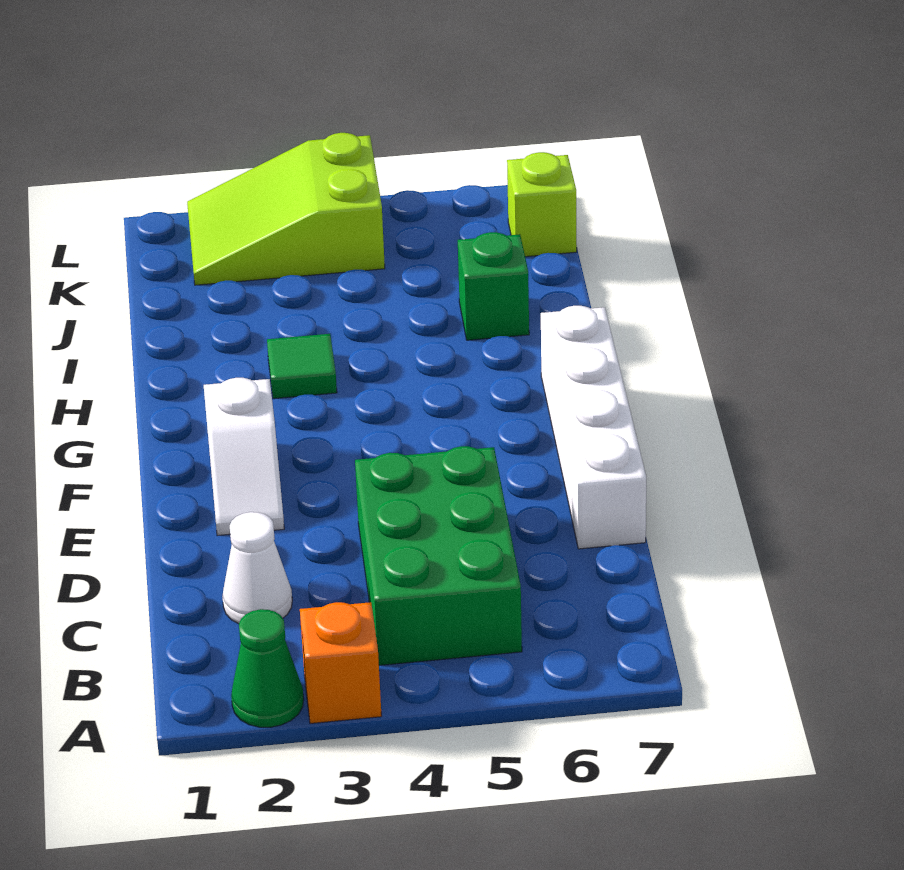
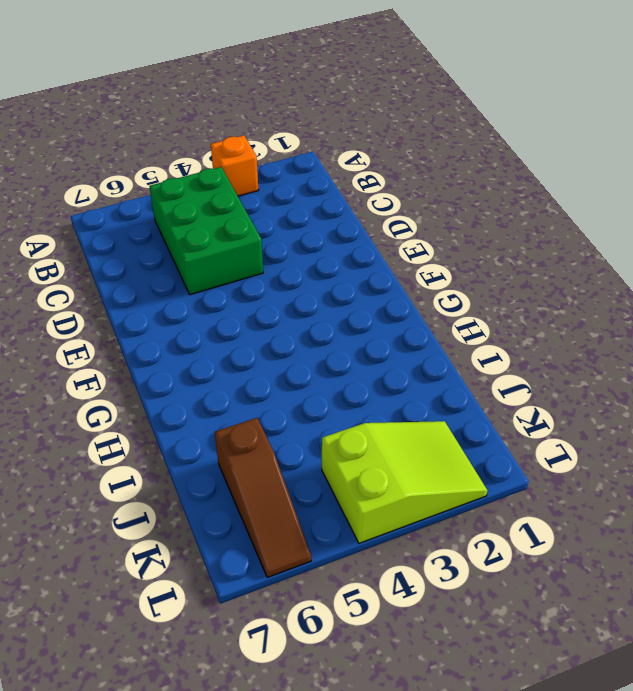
brown slope J6:L6 level 1 top J -> none
none -> green cone A2 level 1
none -> white cone C2 level 1

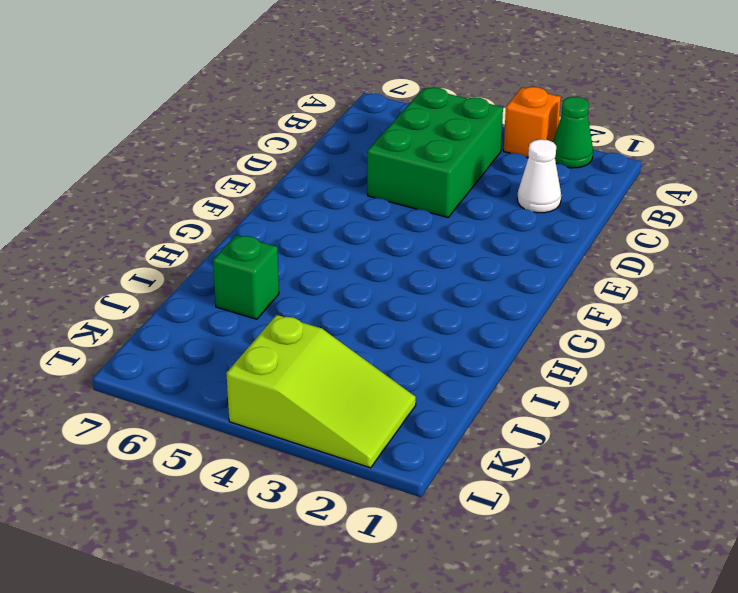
none -> white brick D7:G7 level 1
none -> white slope E2:F2 level 1 top F

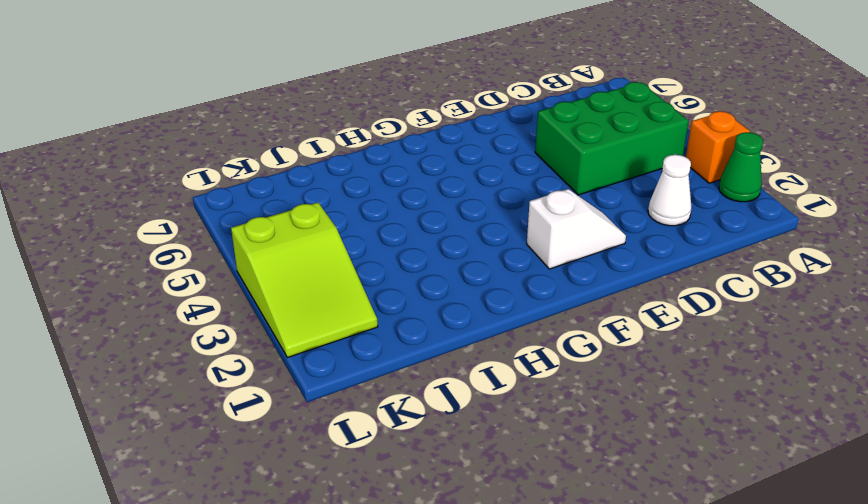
none -> white brick D7:G7 level 1
none -> green tile H3 level 1

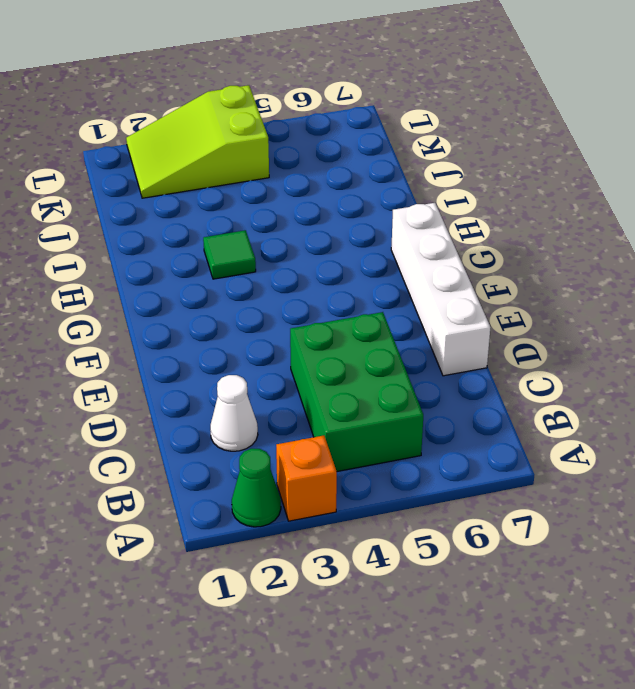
none -> white slope E2:F2 level 1 top F
none -> green brick I6 level 1

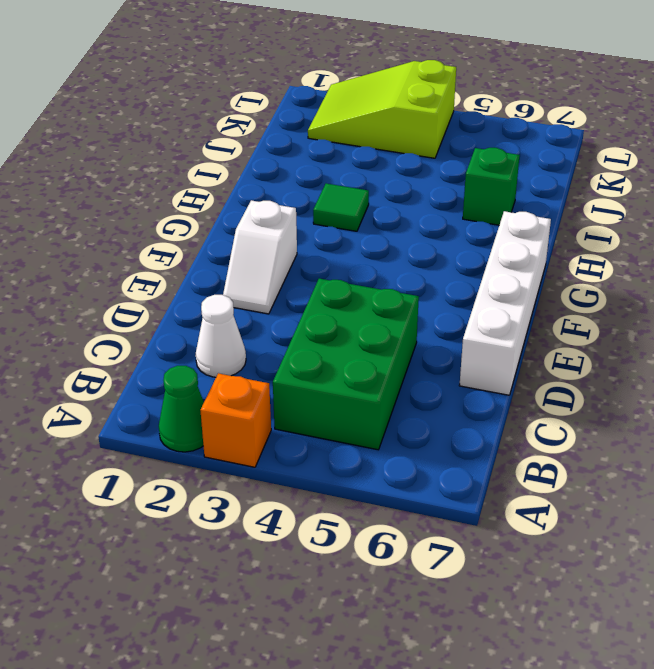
none -> lime brick K7 level 1

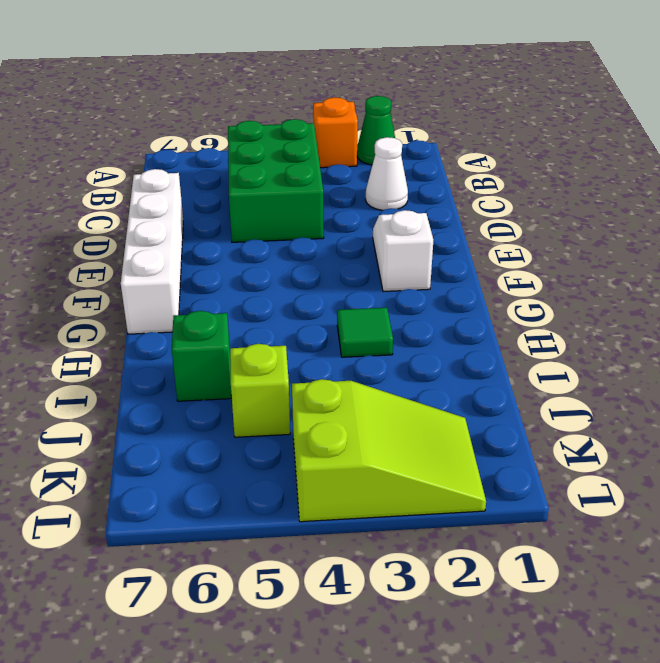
lime brick J5 level 1 -> lime brick K7 level 1

